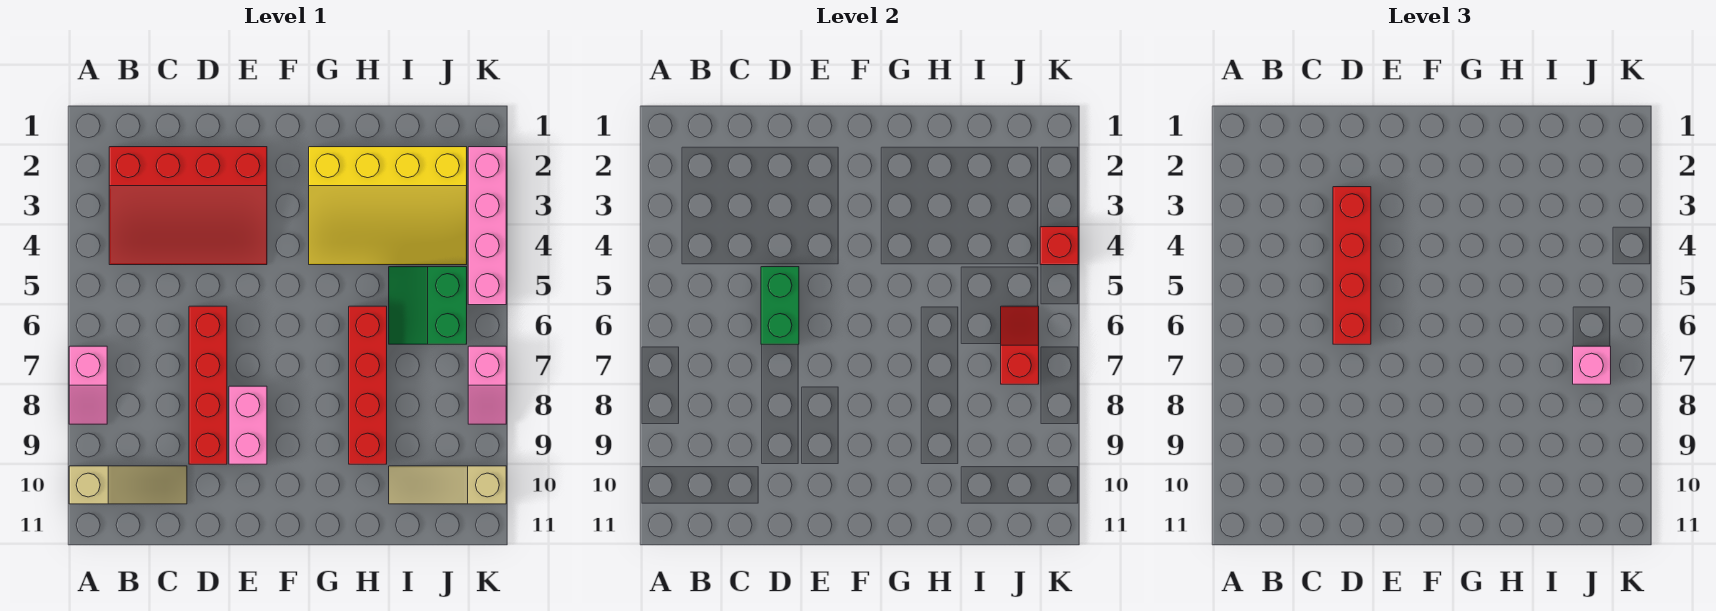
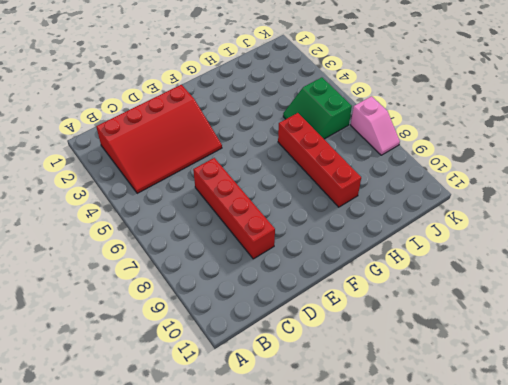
none -> pink slope A7:A8 level 1 top 7
none -> tan slope A10:C10 level 1 top A
none -> pink brick E8:E9 level 1

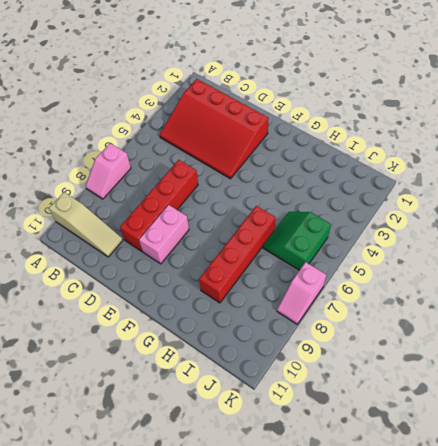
none -> yellow slope G2:J4 level 1 top 2
none -> tan slope I10:K10 level 1 top K
none -> pink brick K2:K5 level 1

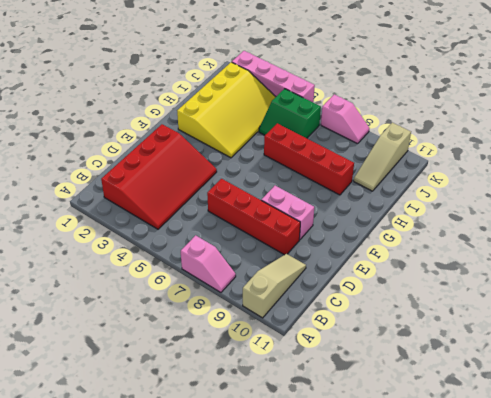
none -> green brick D5:D6 level 2
none -> red slope J6:J7 level 2 top 7
none -> red brick K4 level 2

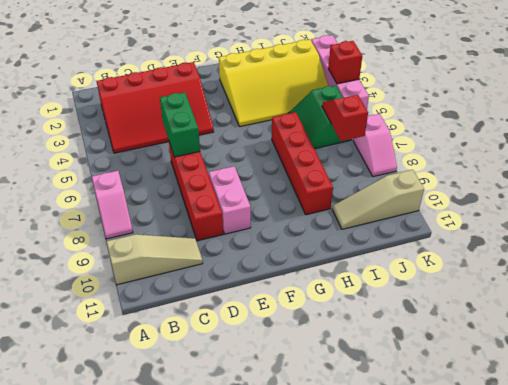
none -> red brick D3:D6 level 3
none -> pink brick J7 level 3

